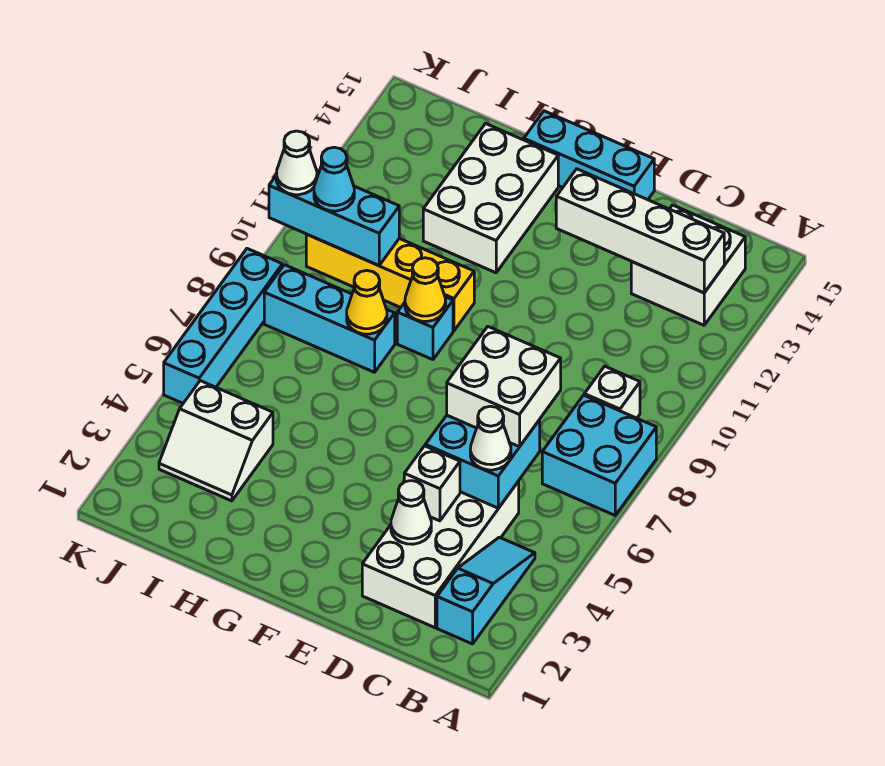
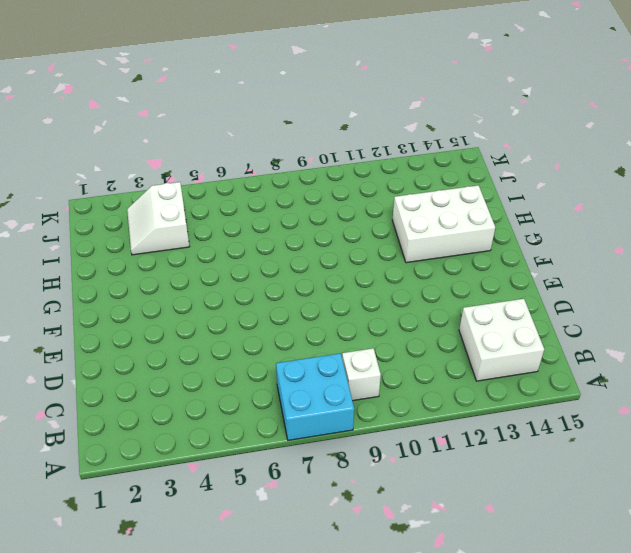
none -> cyan slope B2:B4 level 1 top 2
none -> white brick C2:D5 level 1
none -> cyan brick E15:G15 level 1

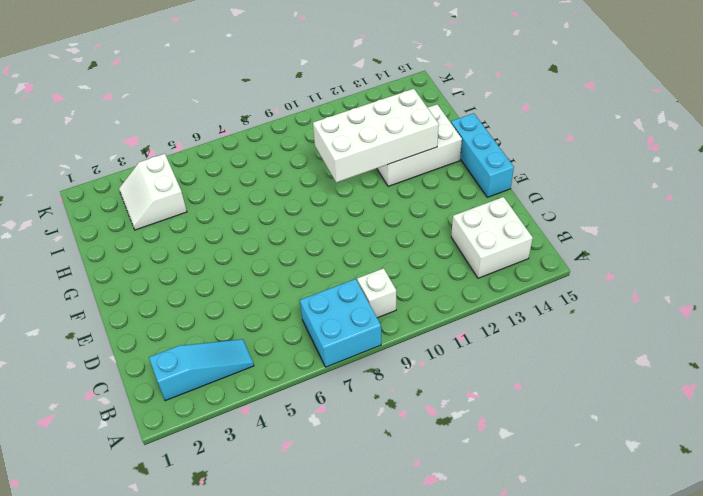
white brick G10:H13 level 2 -> white brick C2:D5 level 1
none -> cyan brick G9 level 1
none -> yellow brick G10:J10 level 1
none -> cyan brick H8:J8 level 1

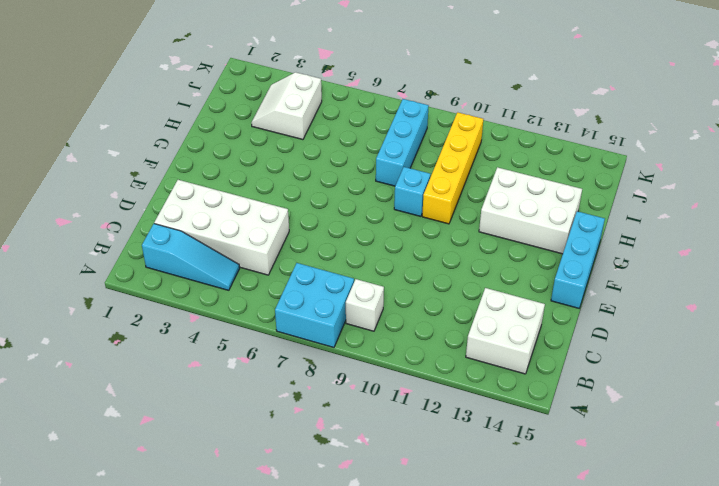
none -> cyan brick K5:K8 level 1
none -> white brick B13:E13 level 2
none -> cyan brick C5:D6 level 2

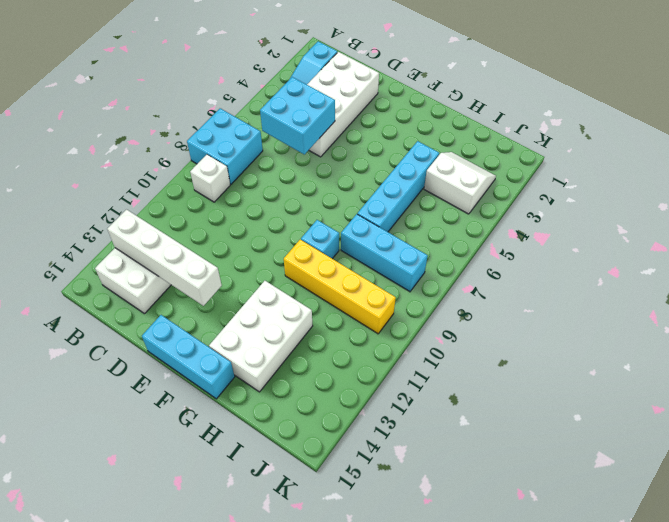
cyan brick H4:H7 level 1 -> cyan brick K5:K8 level 1
none -> white cone D3 level 2
none -> white brick D4 level 2
none -> yellow cone G9 level 2

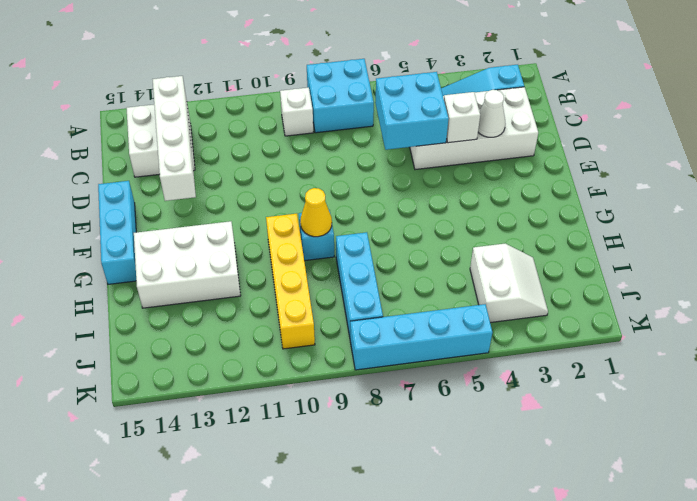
none -> yellow cone H8 level 2
none -> cyan brick I10:K10 level 2
none -> white cone C5 level 3

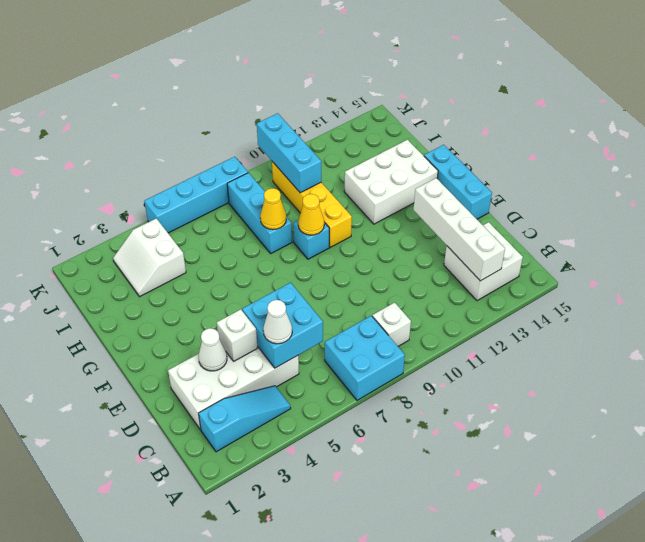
none -> white brick C6:D7 level 3
none -> cyan cone J10 level 3
none -> white cone K10 level 3

